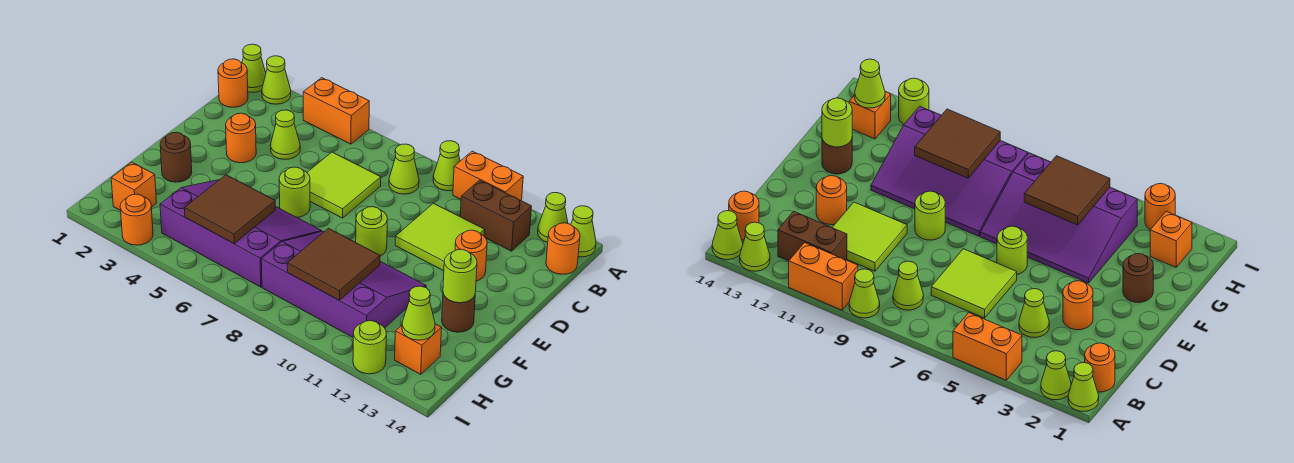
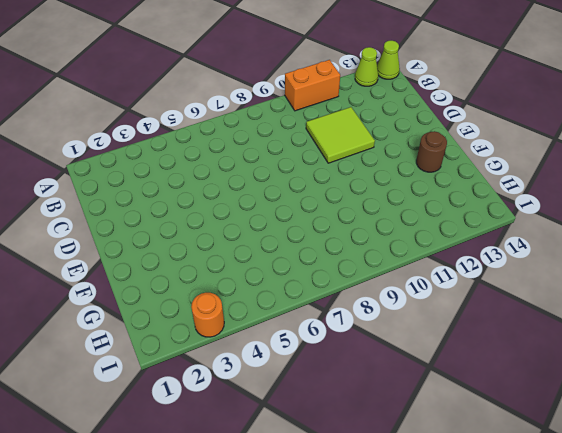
none -> lime cone A1 level 1
none -> lime cone A2 level 1
none -> orange brick A4:A5 level 1
none -> lime cone A9 level 1

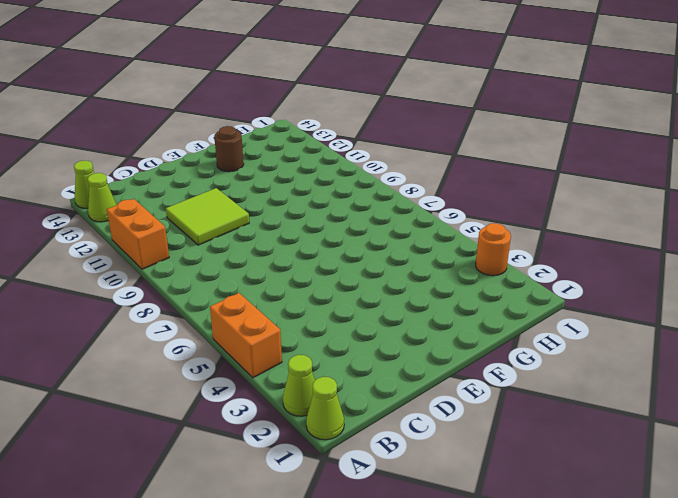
none -> lime cone A9 level 1
none -> orange round brick B1 level 1
none -> lime cone B8 level 1
none -> brown brick B11:B12 level 1

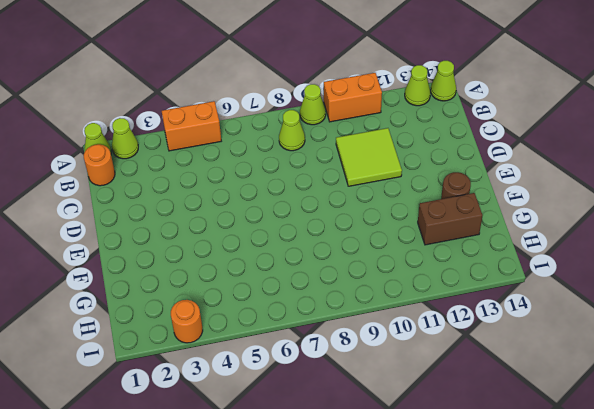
brown brick G12:G13 level 1 -> brown brick B11:B12 level 1
none -> orange round brick B14 level 1
none -> lime cone C4 level 1
none -> lime tile C6:D7 level 1
none -> orange round brick D3 level 1

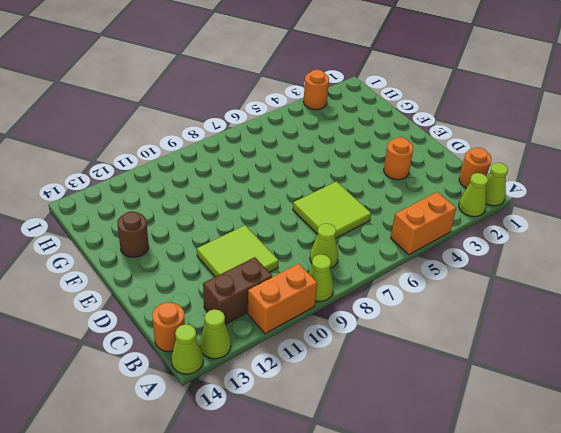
none -> lime cone C4 level 1
none -> orange round brick D12 level 1
none -> lime round brick E6 level 1
none -> lime round brick E9 level 1

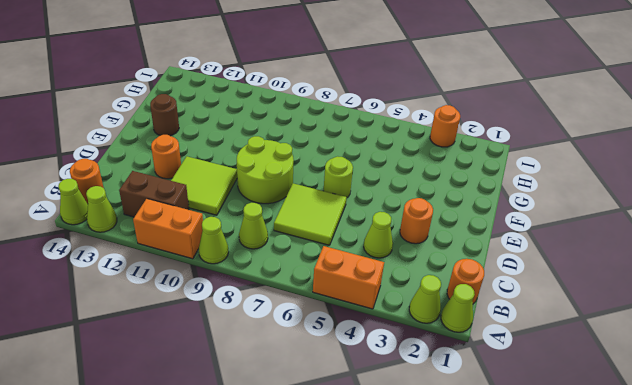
lime round brick D8:E9 level 1 -> lime round brick E9 level 1
none -> brown round brick F2 level 1
none -> purple slope F4:H7 level 1 top H
none -> purple slope F8:H11 level 1 top H
none -> orange brick H2 level 1

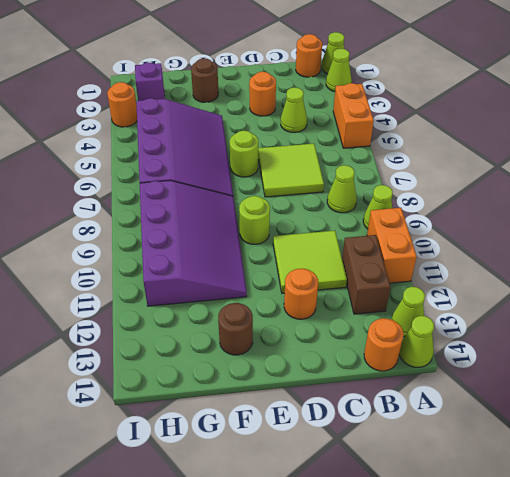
purple brick H2 level 1 -> orange brick H2 level 1
none -> orange brick H13 level 1
none -> lime round brick I12 level 1
none -> lime round brick F13 level 2
none -> brown tile G5:H6 level 2

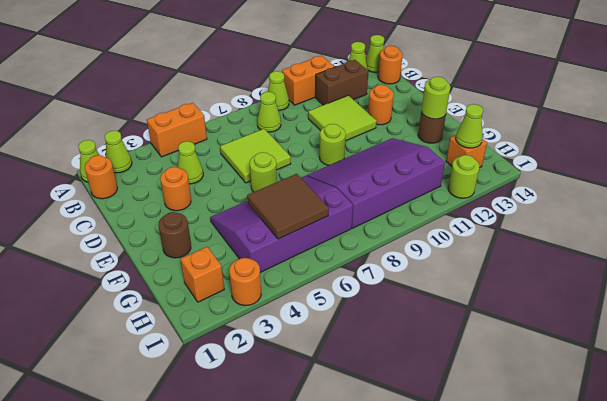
none -> brown tile G9:H10 level 2

